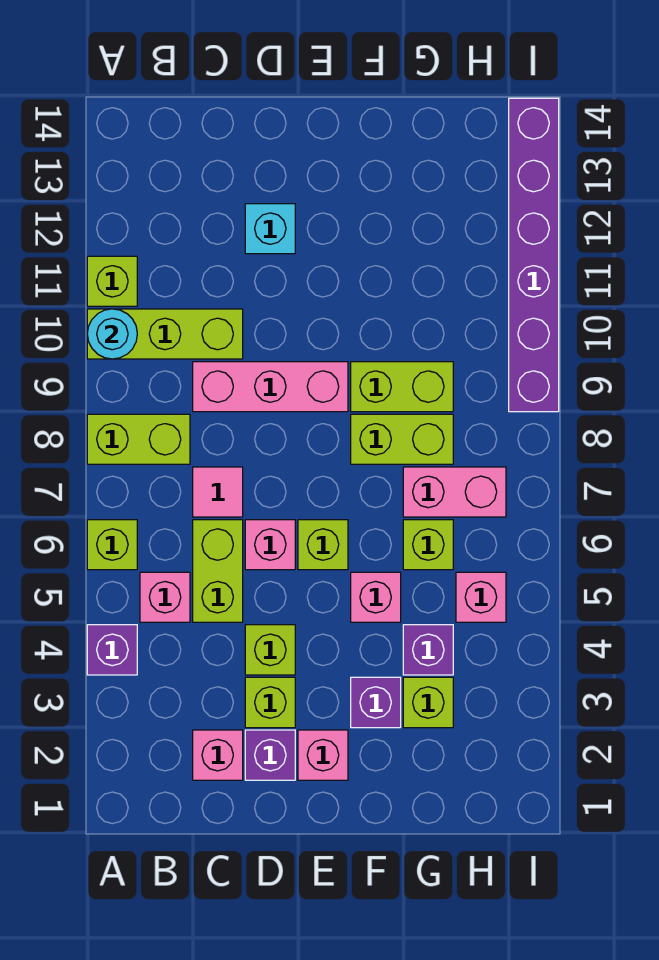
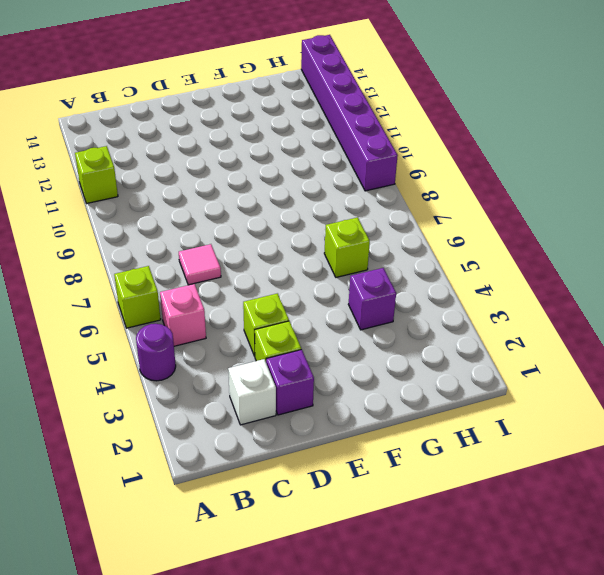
purple round brick A4 level 1 -> purple brick A4 level 1
white brick C2 level 1 -> pink brick C2 level 1
none -> lime brick A8:B8 level 1
none -> lime brick A10:C10 level 1
none -> lime brick C5:C6 level 1

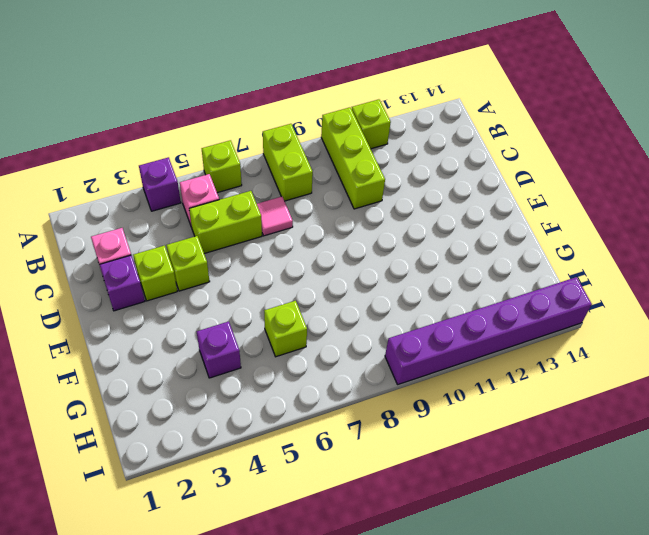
none -> pink brick C9:E9 level 1
none -> pink brick D6 level 1
none -> cyan brick D12 level 1

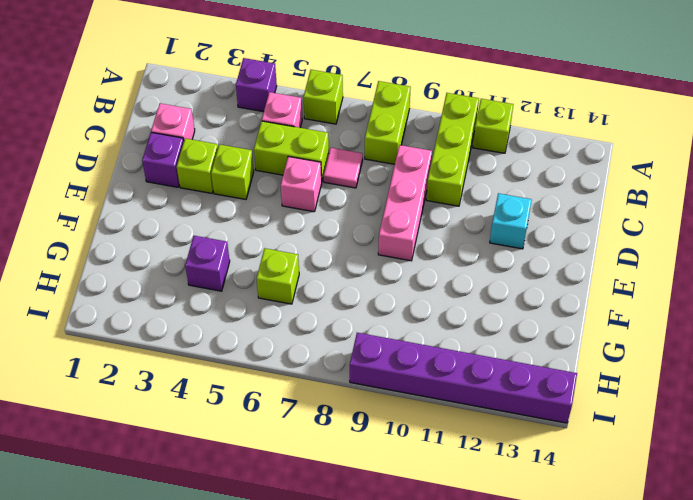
none -> pink brick E2 level 1
none -> lime brick E6 level 1
none -> purple brick F3 level 1

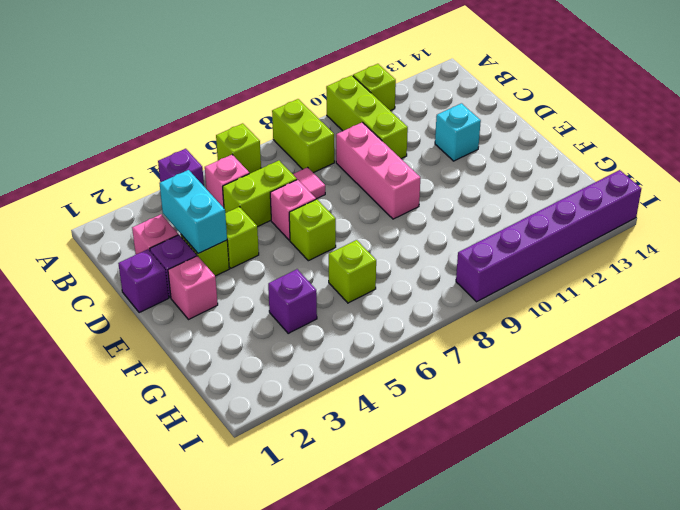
cyan brick C3:D3 level 2 -> none
purple brick D1 level 1 -> purple brick F3 level 1
none -> pink brick F5 level 1
none -> lime brick F8:G8 level 1
none -> lime brick F9:G9 level 1

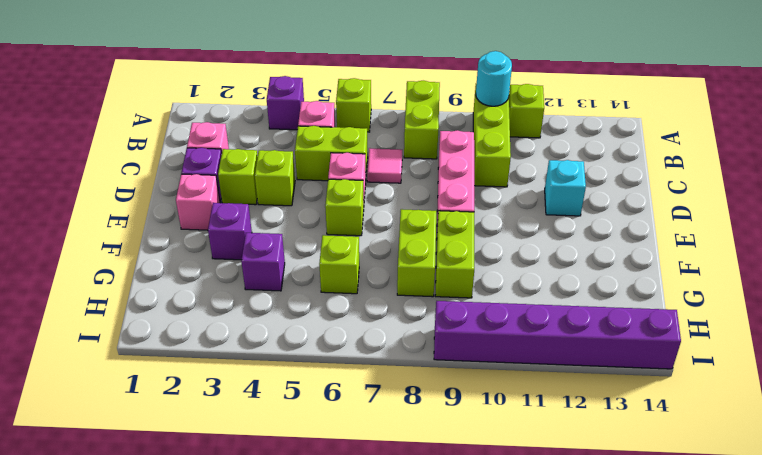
none -> pink brick F5 level 1
none -> lime brick G3 level 1
none -> pink brick G7:H7 level 1

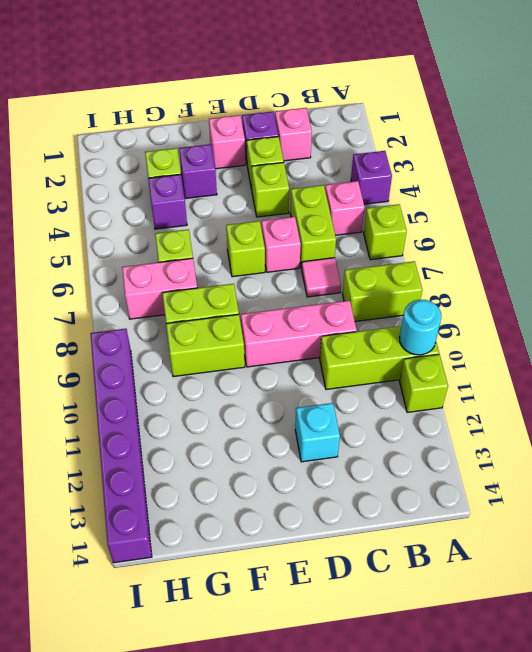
none -> pink brick F5 level 1
none -> pink brick H5 level 1

